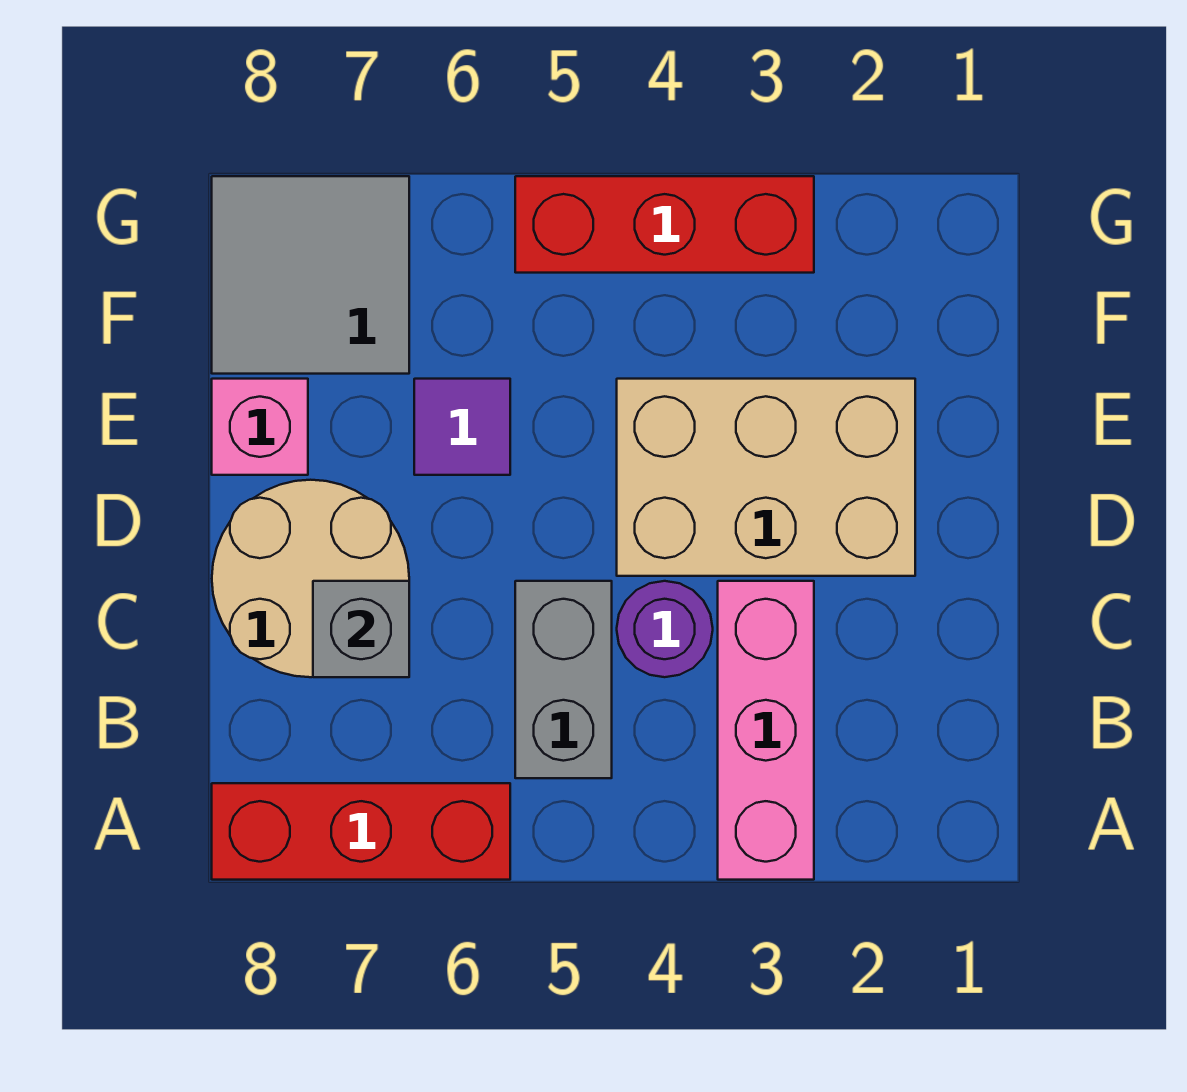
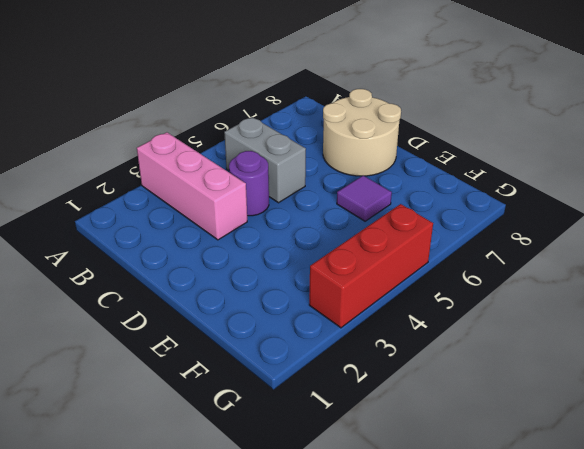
none -> red brick A6:A8 level 1
none -> tan brick D2:E4 level 1

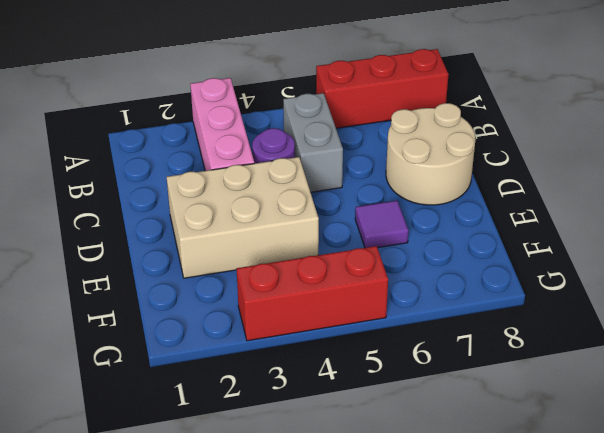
none -> pink brick E8 level 1
none -> grey tile F7:G8 level 1

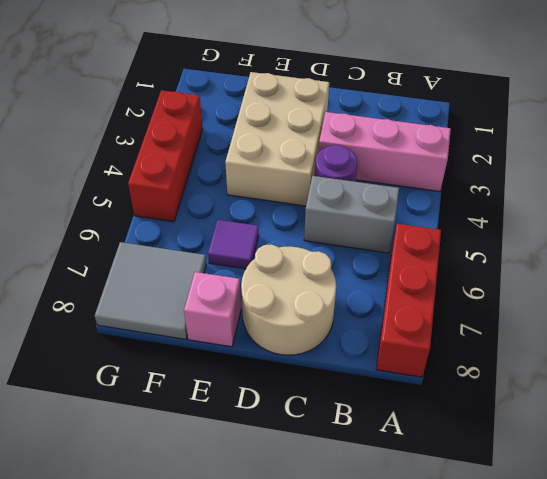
none -> grey brick C7 level 2

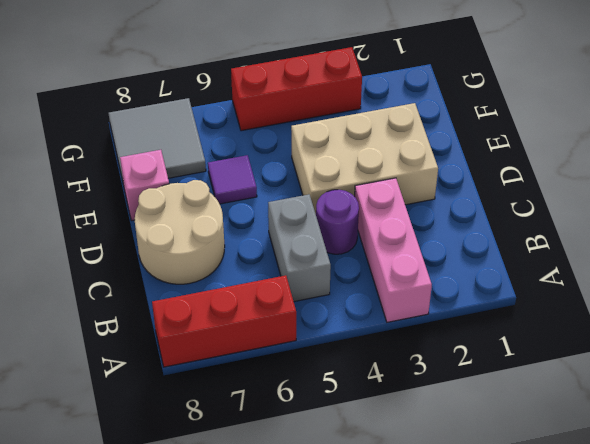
none -> grey brick C7 level 2

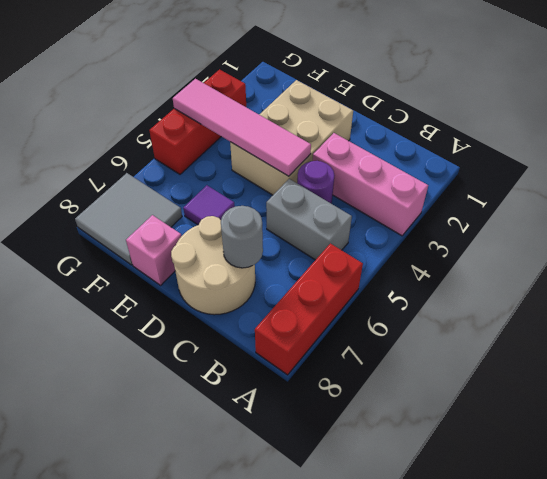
grey round brick C7 level 2 -> grey brick C7 level 2
pink tile D4:G4 level 2 -> none

